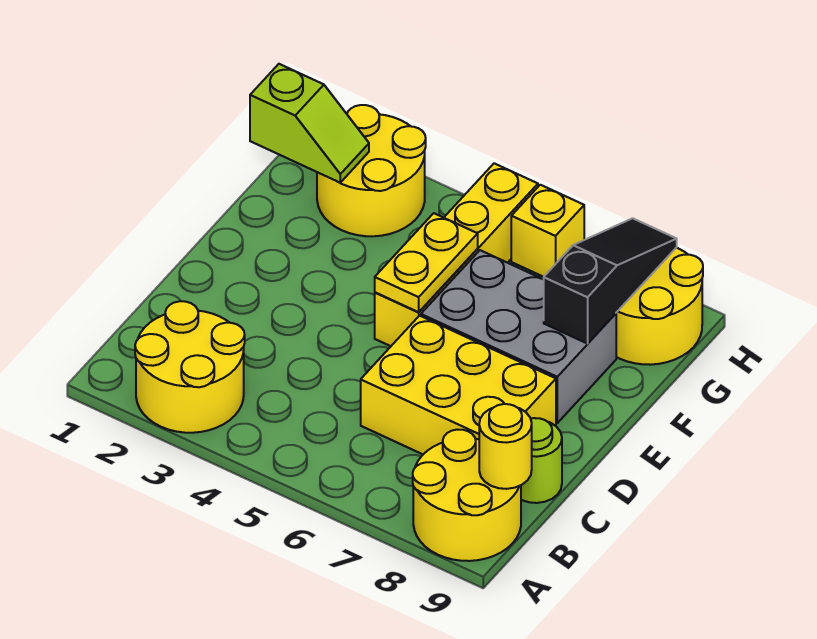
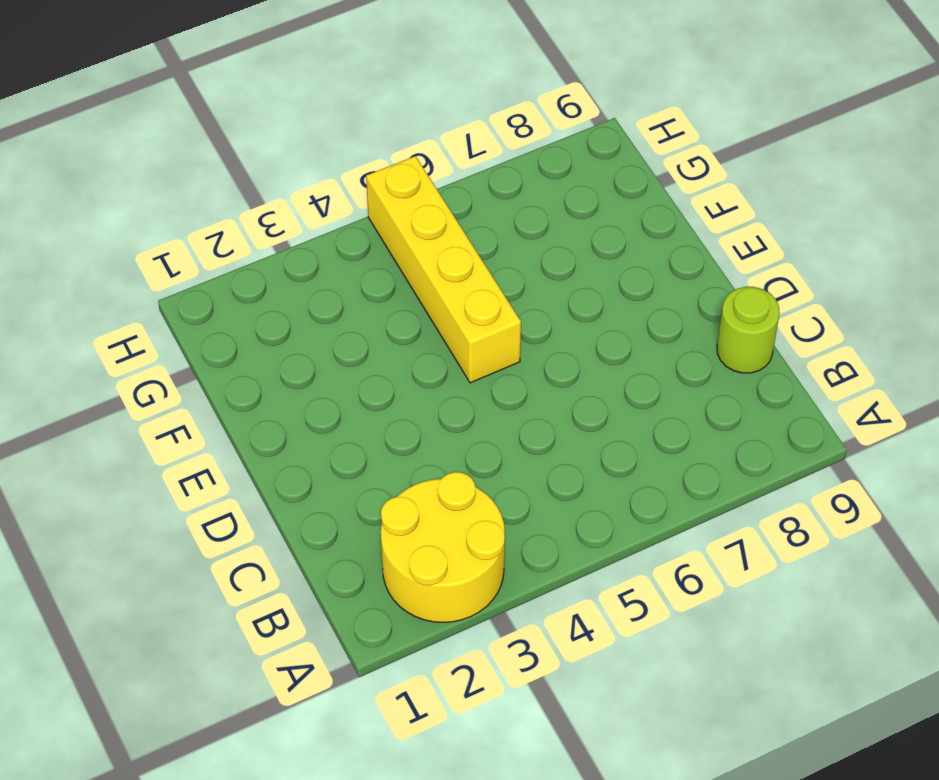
none -> yellow round brick A8:B9 level 1
none -> yellow brick C6:D8 level 1
none -> grey brick E6:F8 level 1

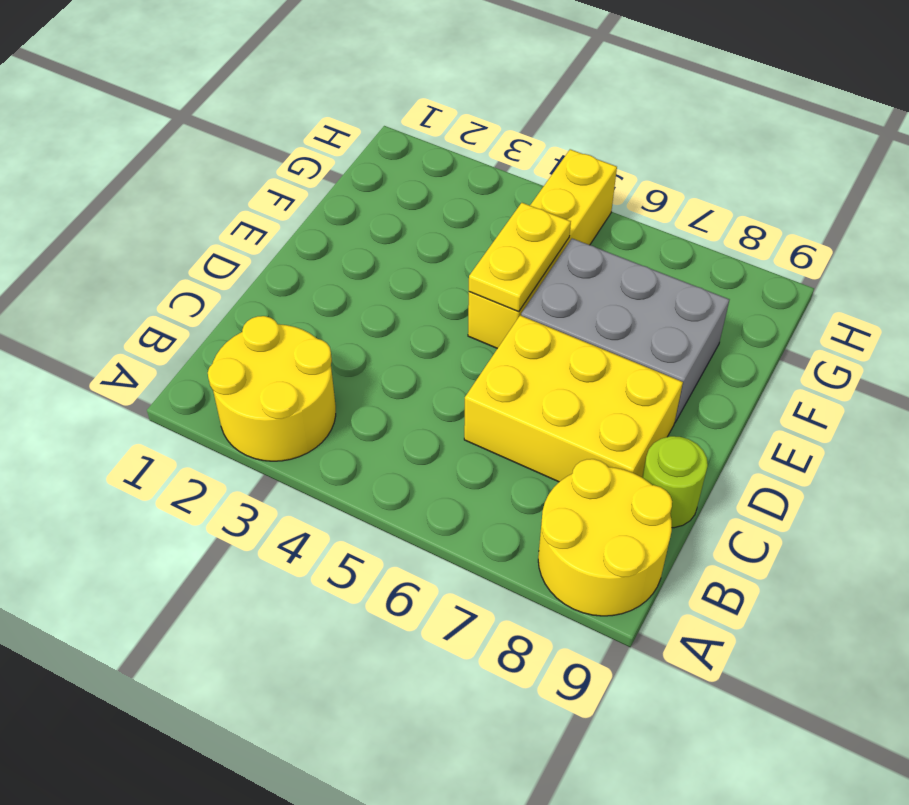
none -> yellow round brick G2:H3 level 1
none -> yellow round brick G8:H9 level 1
none -> yellow brick H6 level 1

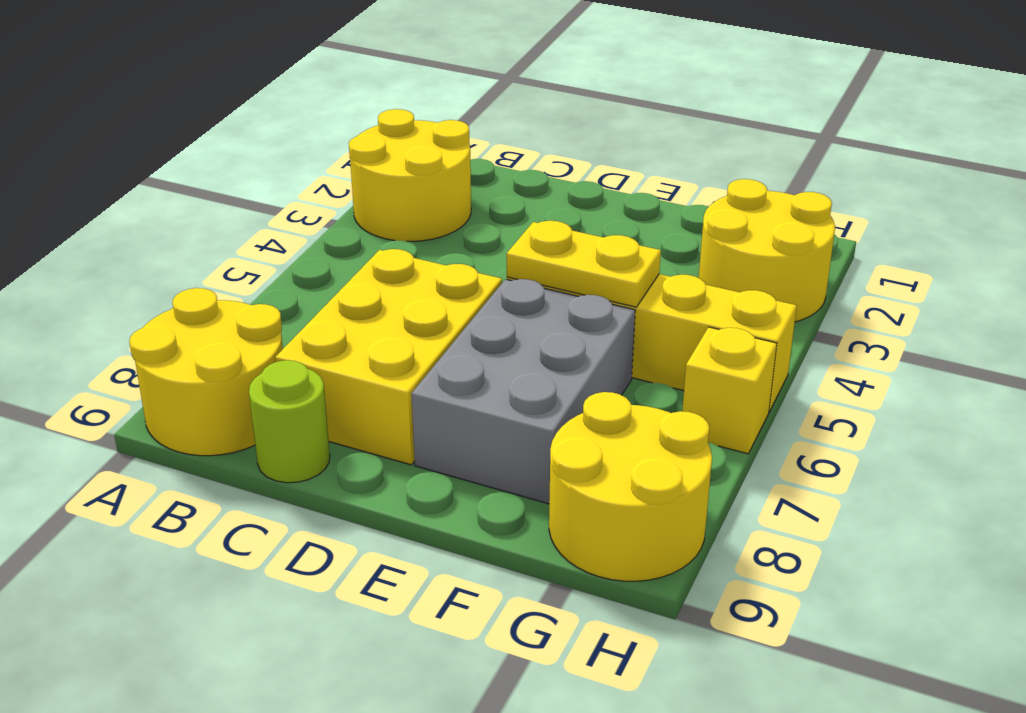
none -> yellow round brick B9 level 2
none -> black slope F8:H8 level 2 top F
none -> lime slope G1:G2 level 2 top 1

